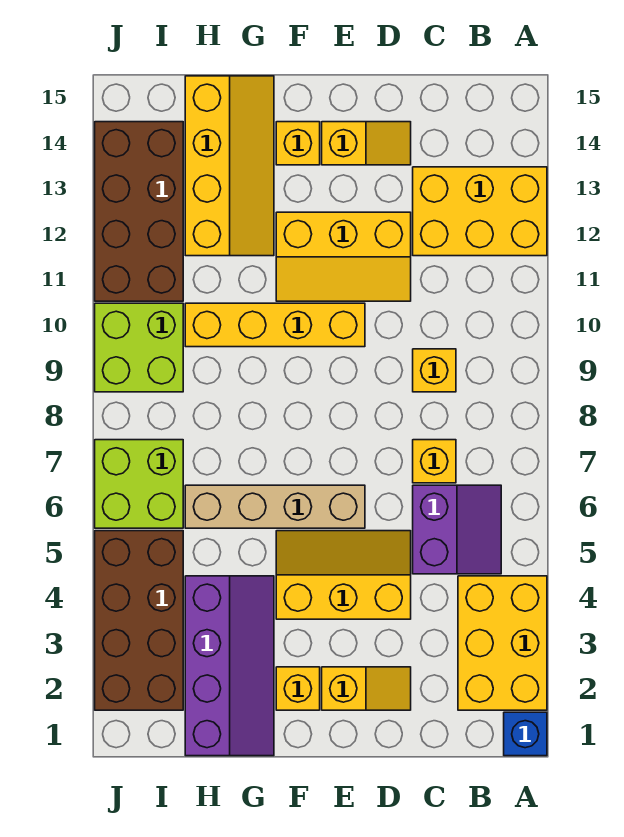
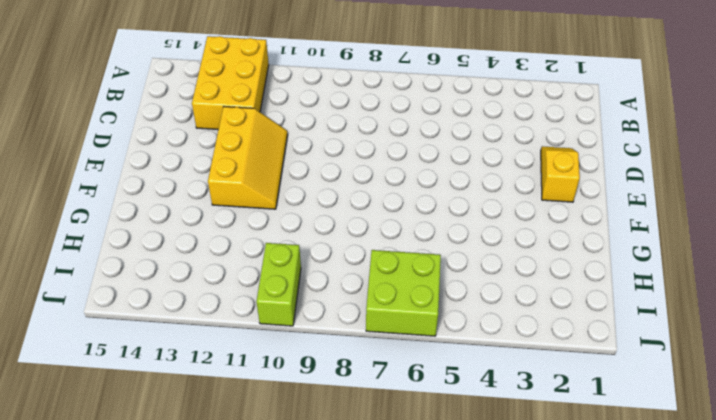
lime brick I10:J10 level 1 -> lime brick I9:J10 level 1
none -> blue brick A1 level 1
none -> yellow brick A2:B4 level 1
none -> purple slope B5:C6 level 1 top C

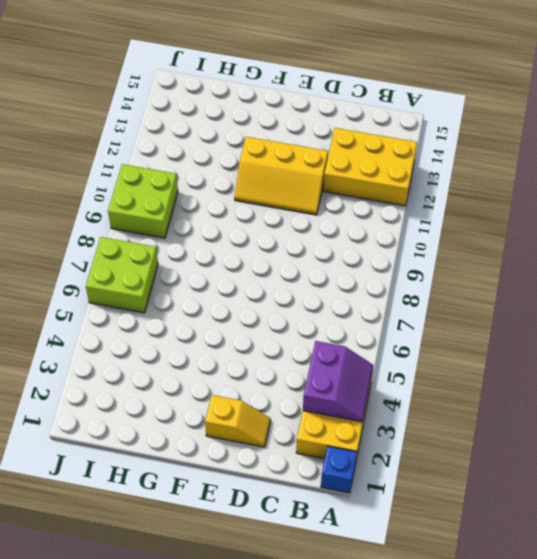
purple slope A3:B4 level 2 top B -> purple slope B5:C6 level 1 top C
none -> yellow brick C7 level 1
none -> yellow brick C9 level 1
none -> yellow slope D4:F5 level 1 top 4

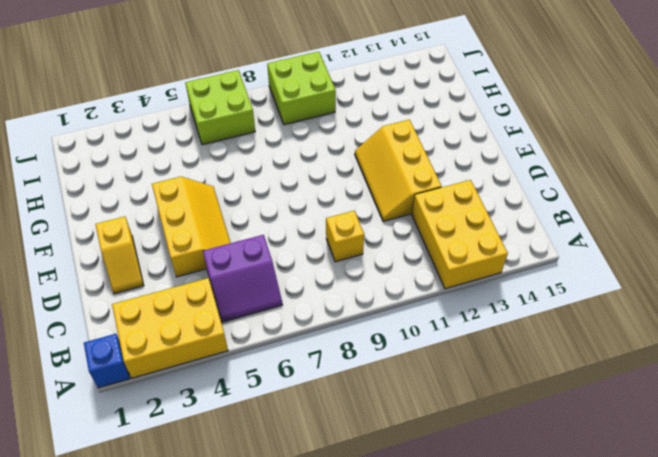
none -> yellow brick C7 level 1
none -> yellow slope D14:E14 level 1 top E
none -> tan brick E6:H6 level 1

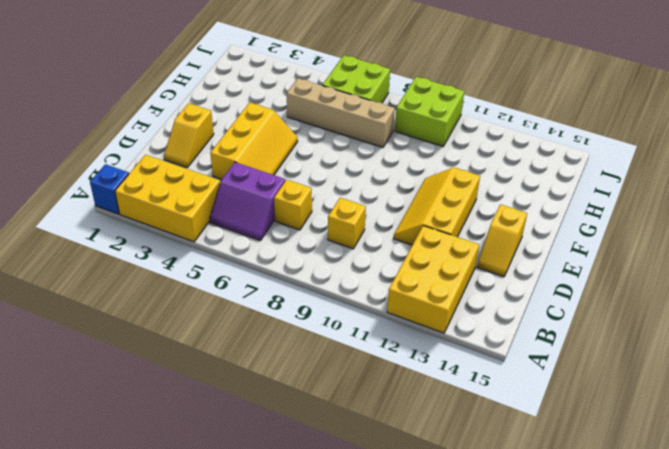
tan brick H5:H8 level 1 -> tan brick E6:H6 level 1
none -> yellow brick E10:H10 level 1
none -> yellow brick F2 level 1
none -> yellow brick F14 level 1

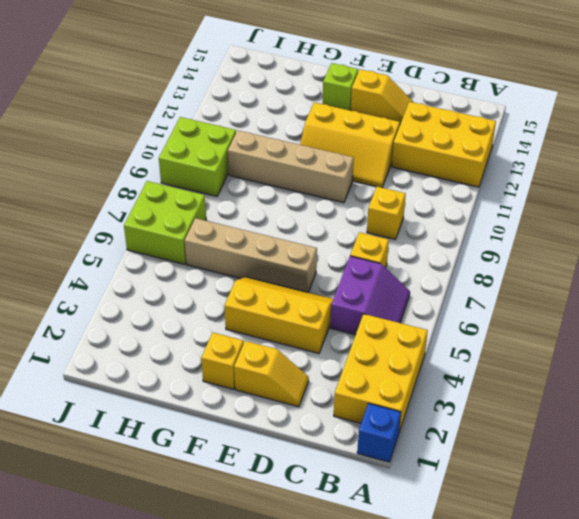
tan brick E10:H10 level 1 -> yellow brick E10:H10 level 1
lime brick F14 level 1 -> yellow brick F14 level 1
none -> purple slope G1:H4 level 1 top H
none -> yellow slope G12:H15 level 1 top H
none -> brown brick I2:J5 level 1

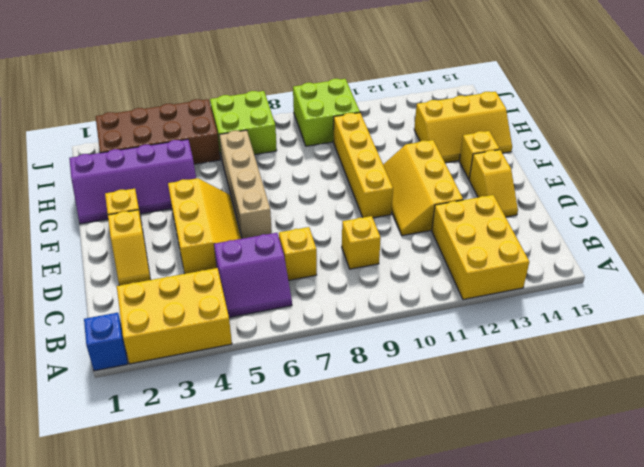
yellow slope G13:H15 level 1 top H -> yellow slope G12:H15 level 1 top H
none -> brown brick I11:J14 level 1

